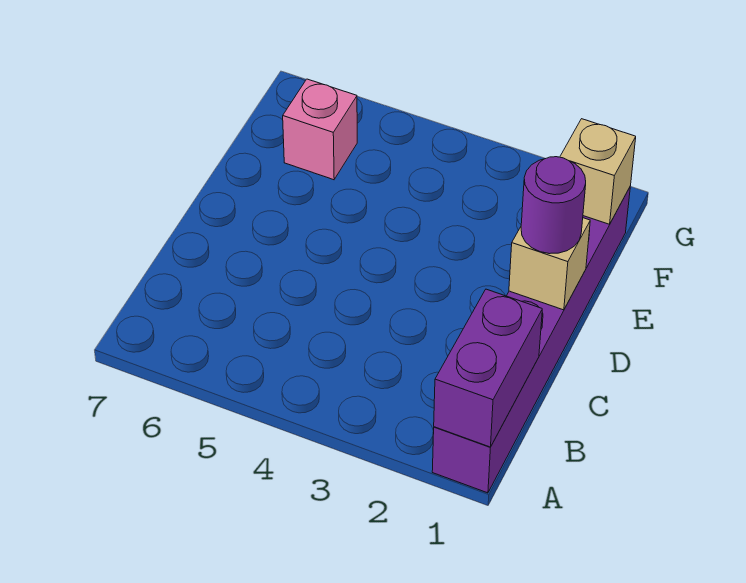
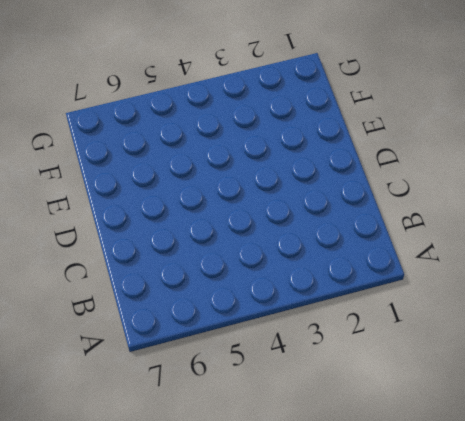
none -> purple brick A1:F1 level 1
none -> pink brick F6 level 1

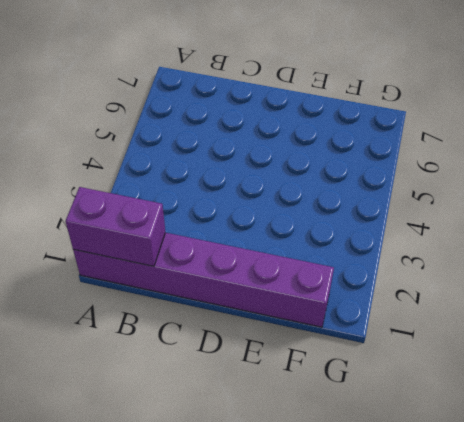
none -> pink brick F6 level 1
none -> tan brick D1 level 2

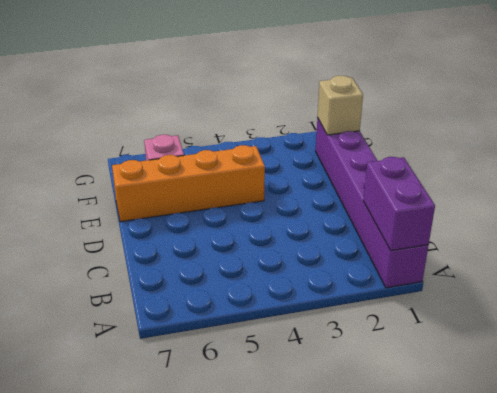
orange brick E4:E7 level 1 -> none
none -> tan brick D1 level 2
none -> purple round brick D1 level 3

